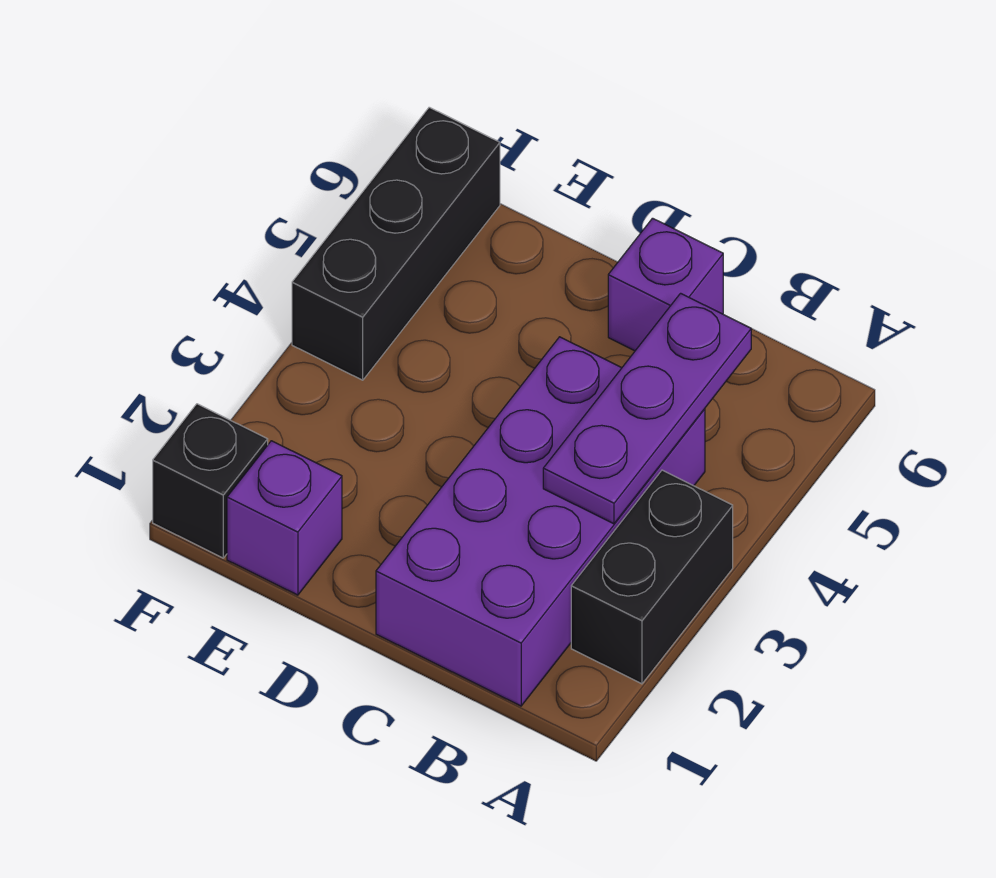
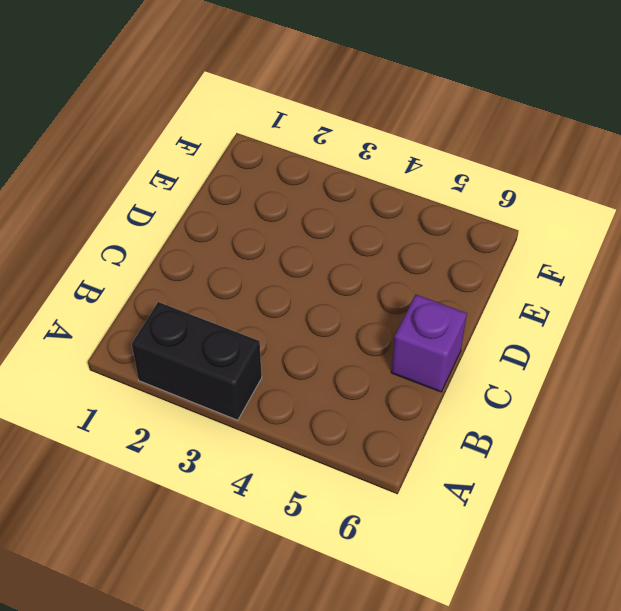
none -> purple brick B1:C4 level 1
none -> purple brick E1 level 1

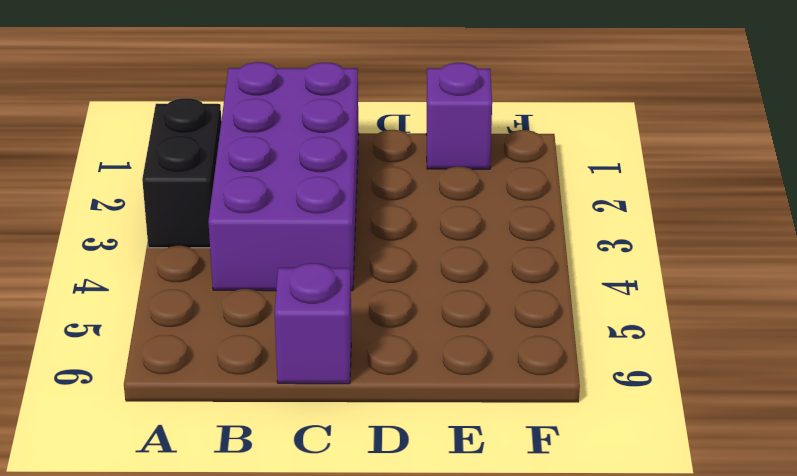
none -> black brick F1 level 1
none -> black brick F4:F6 level 1

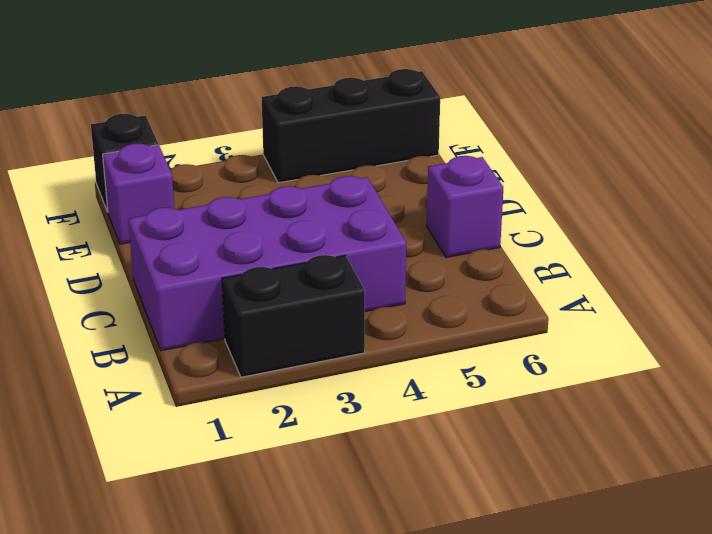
none -> purple plate B3:B5 level 2

